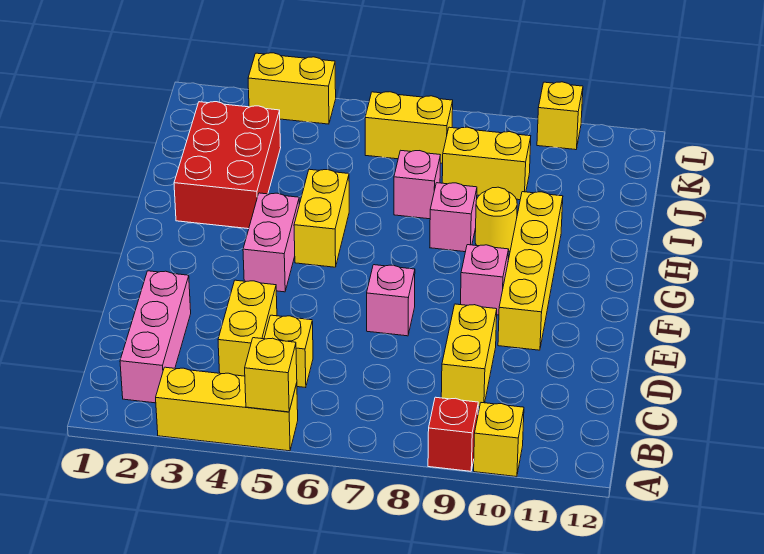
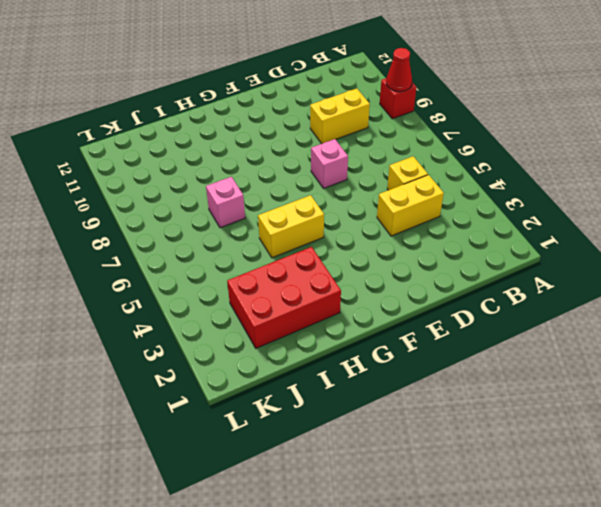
red cone A9 level 2 -> none
none -> yellow brick A3:A5 level 1
none -> yellow brick A10 level 1
none -> pink brick B2:D2 level 1

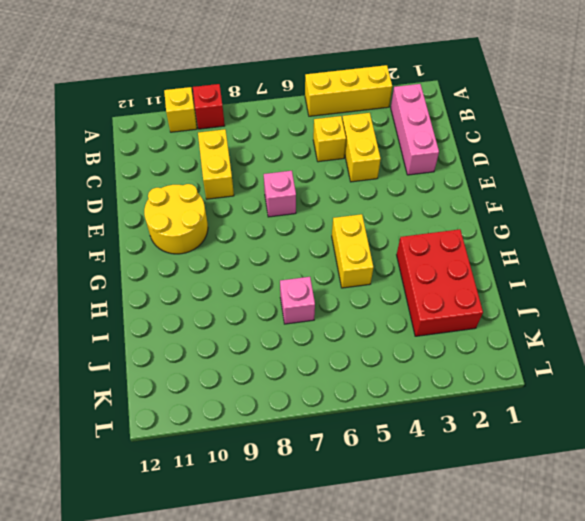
yellow round brick E10:F11 level 1 -> yellow brick E10:H10 level 1
none -> pink brick F4:G4 level 1
none -> pink brick F9 level 1
none -> pink brick H8 level 1

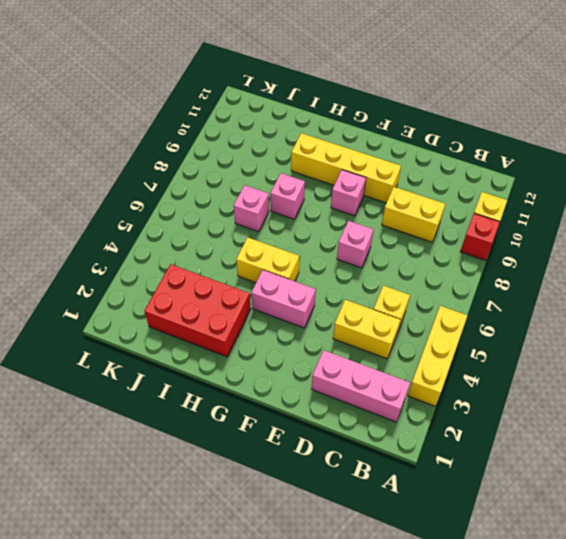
none -> yellow round brick H9 level 1
none -> yellow brick J8:J9 level 1
none -> yellow brick K6:K7 level 1

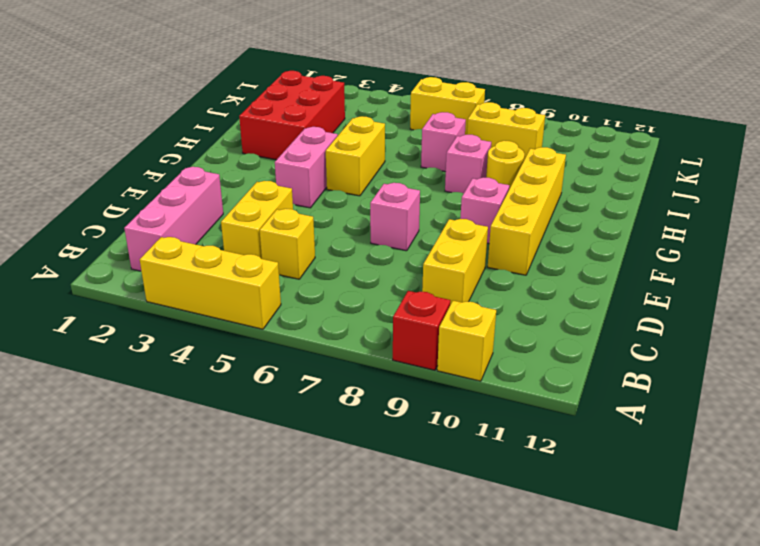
none -> yellow brick L3:L4 level 1
none -> yellow brick L10 level 1
none -> yellow brick A5 level 2

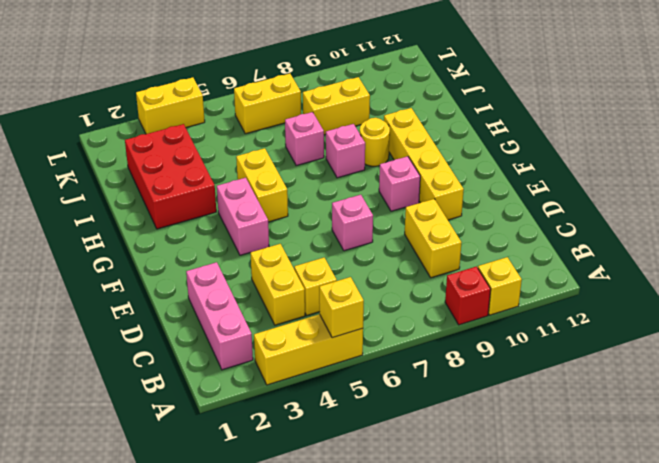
none -> yellow brick L10 level 1

